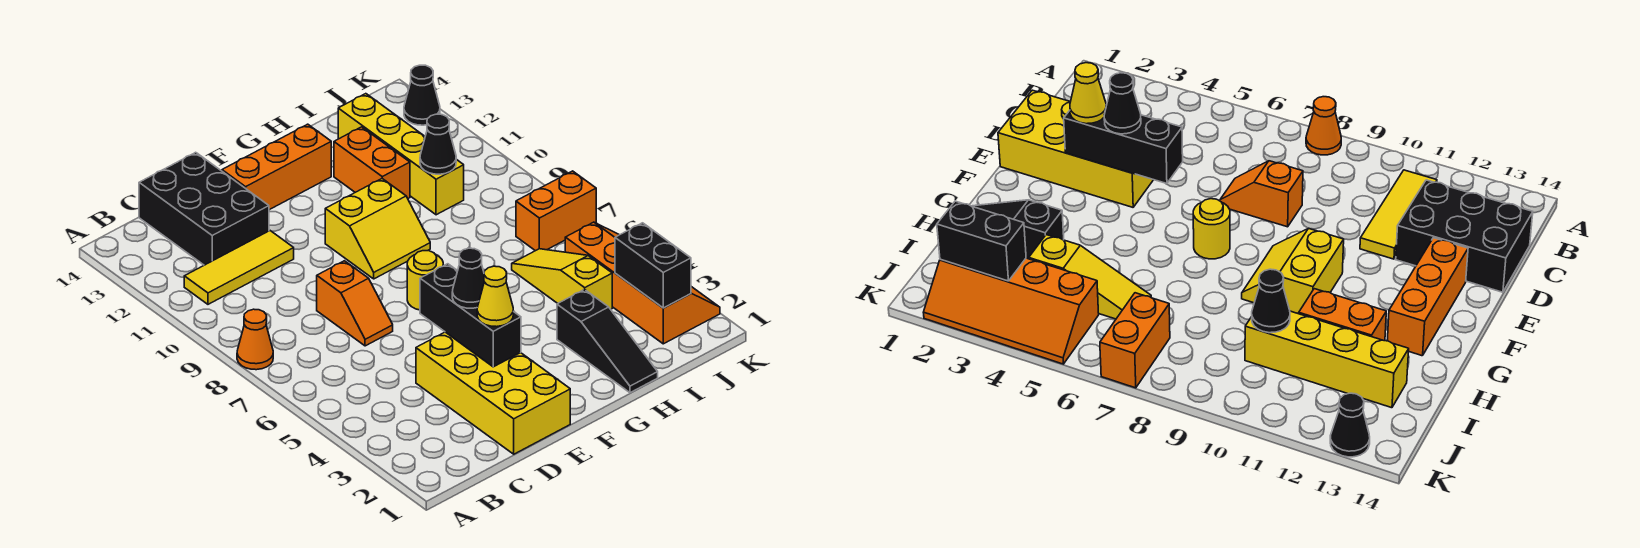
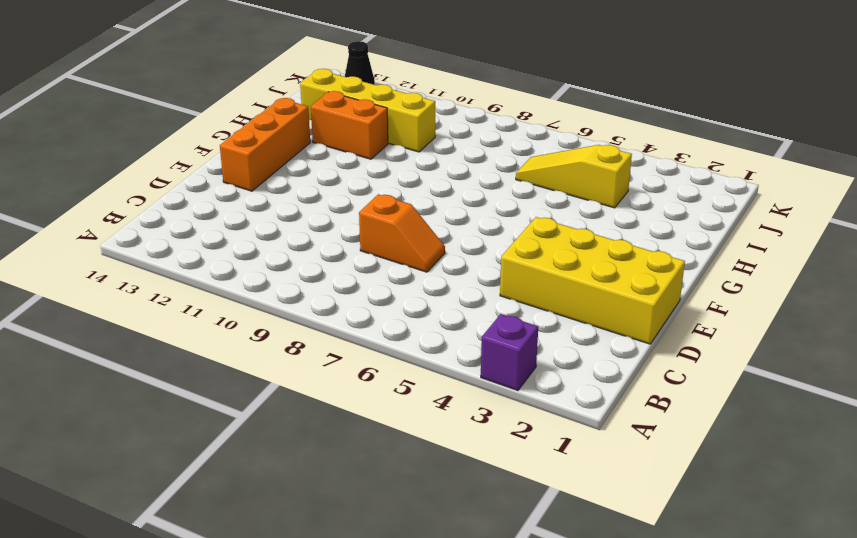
purple brick A3 level 1 -> none
none -> orange cone A8 level 1
none -> yellow tile B11:D11 level 1
none -> black brick C12:D14 level 1

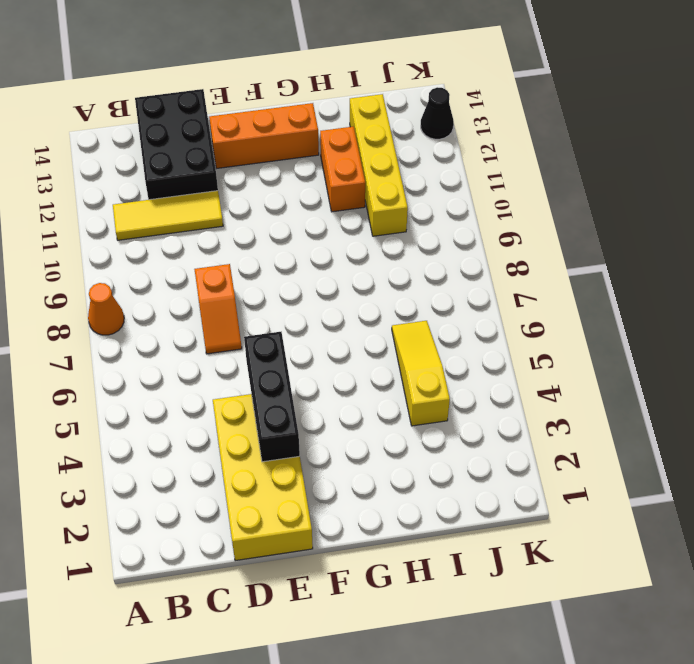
none -> yellow round brick F7 level 1
none -> yellow slope F9:G10 level 1 top 10
none -> black slope H1:H3 level 1 top 3

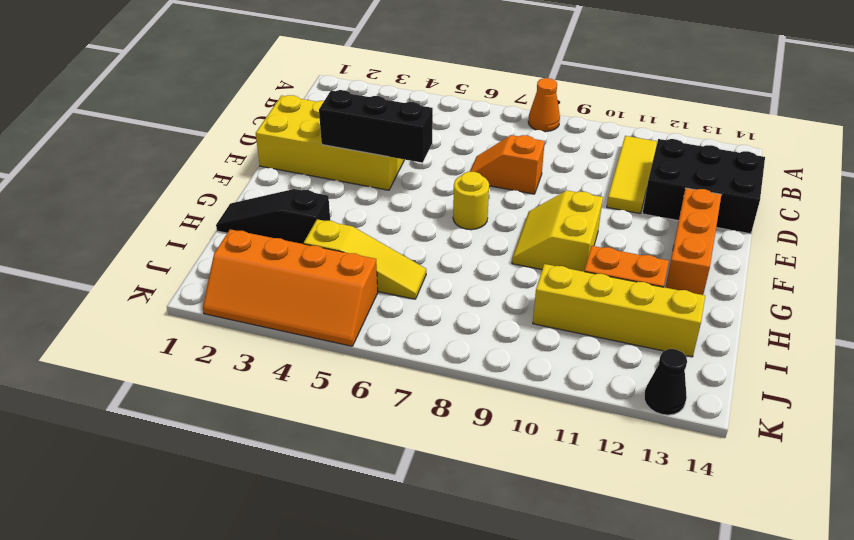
none -> orange brick J7:K7 level 1
none -> black cone I10 level 2
none -> black brick J2:J3 level 2

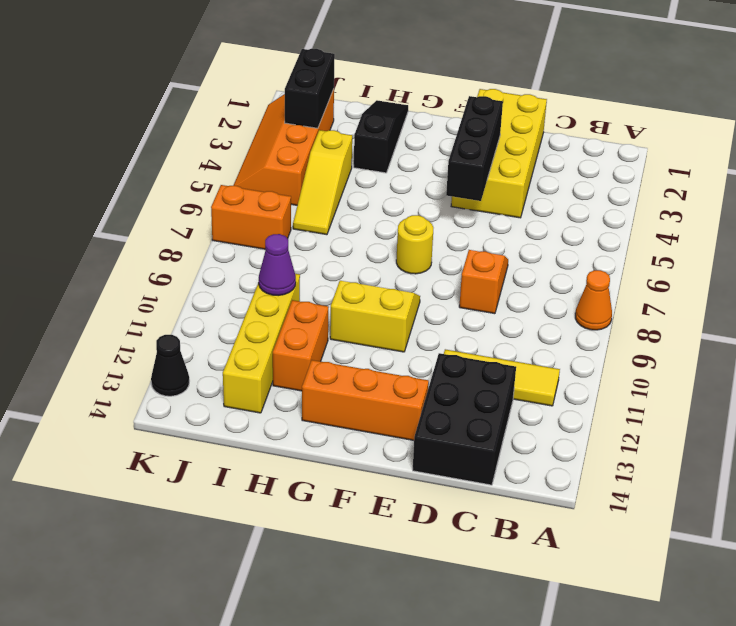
purple cone I10 level 2 -> black cone I10 level 2
none -> yellow cone E3 level 3
none -> black cone E4 level 3

